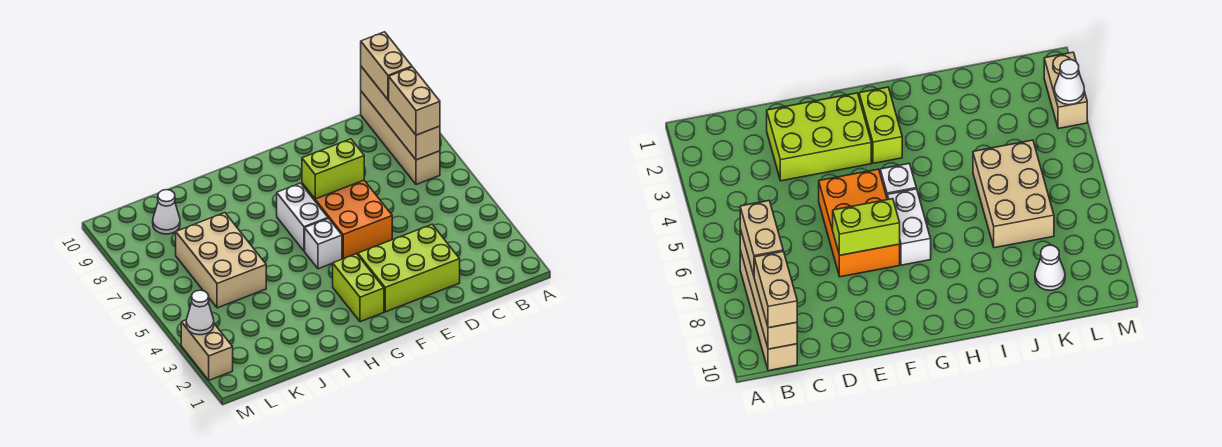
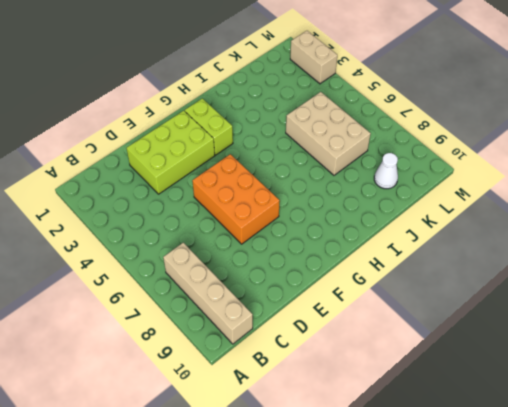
none -> white brick G5 level 1
none -> white brick G6:G7 level 1
none -> tan brick B7:B10 level 2

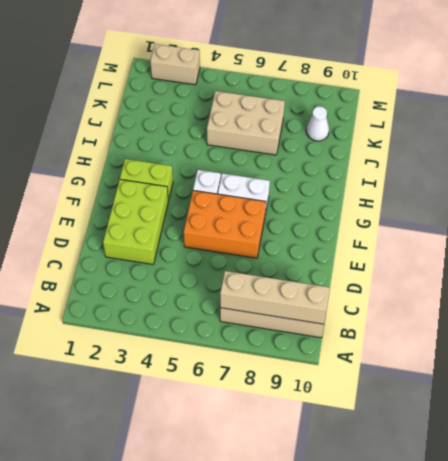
none -> lime brick E7:F7 level 2
none -> white cone M3 level 2
none -> tan brick B7:B8 level 3

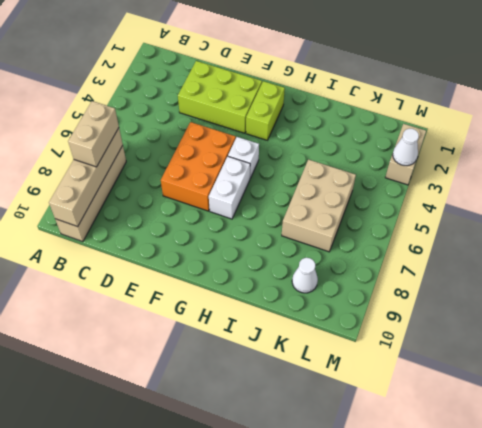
none -> lime brick E7:F7 level 2
none -> tan brick B9:B10 level 3

